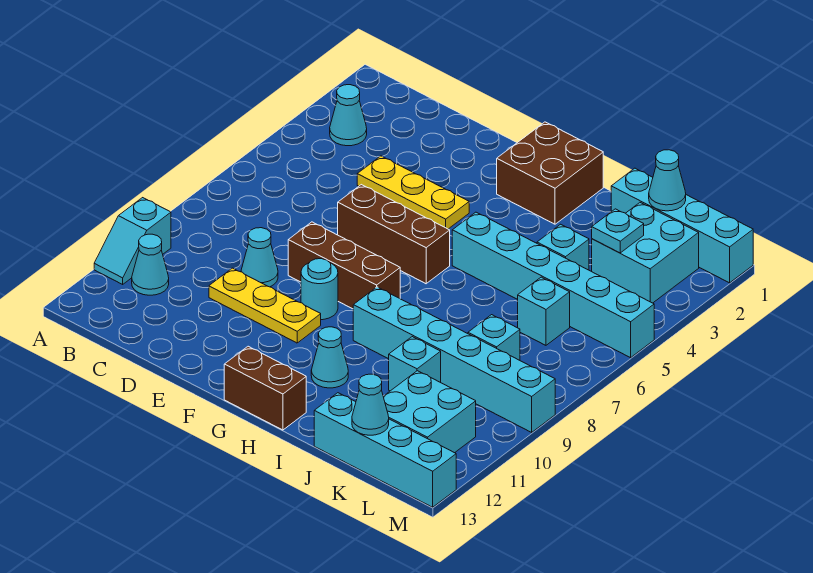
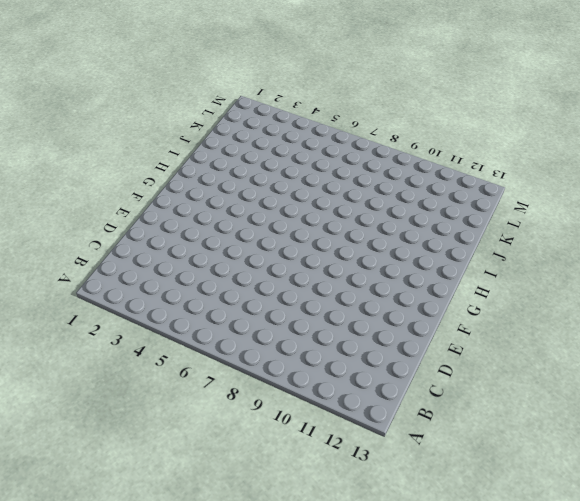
none -> cyan slope A10:A11 level 1 top 10
none -> cyan cone B3 level 1
none -> cyan cone B11 level 1

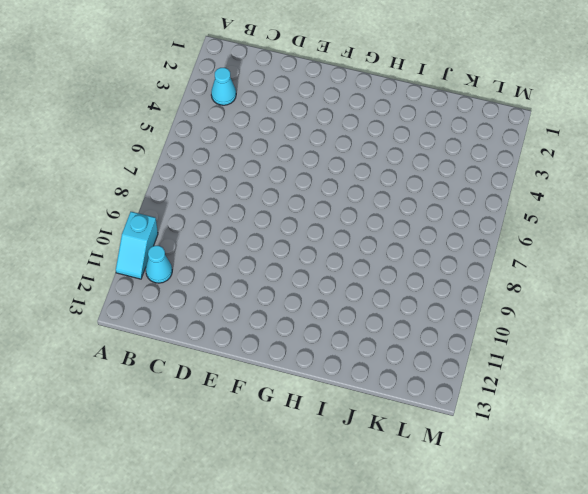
none -> yellow plate D4:F4 level 1
none -> cyan cone D9 level 1
none -> yellow plate D10:F10 level 1

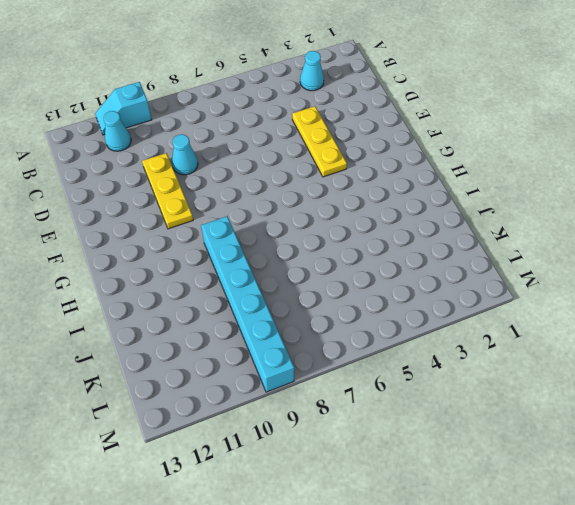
none -> brown brick E6:G6 level 1
none -> brown brick E8:G8 level 1
none -> cyan round brick F9 level 1

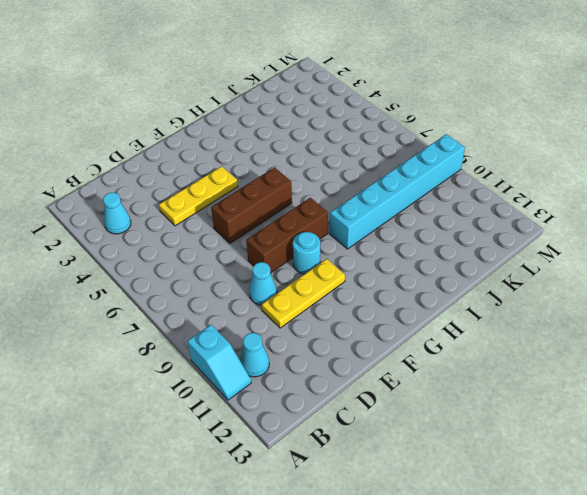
none -> brown brick G1:H2 level 1
none -> brown brick G13:H13 level 1
none -> cyan brick H5:M5 level 1

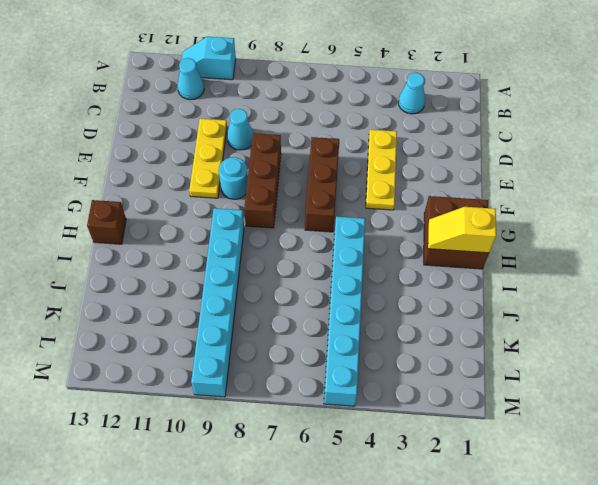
yellow slope H1:H2 level 2 top 1 -> none
brown brick H13 level 1 -> brown brick G13:H13 level 1
none -> cyan cone H11 level 1
none -> cyan brick J1:M1 level 1
none -> cyan brick J4 level 1

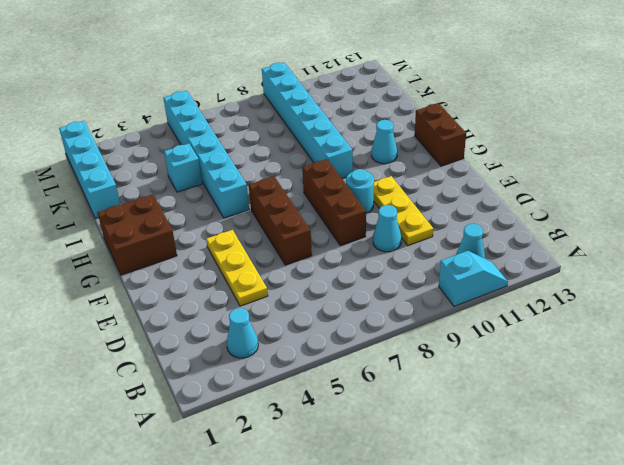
none -> cyan brick J10 level 1
none -> cyan brick J13:M13 level 1
none -> cyan brick K2:L3 level 1

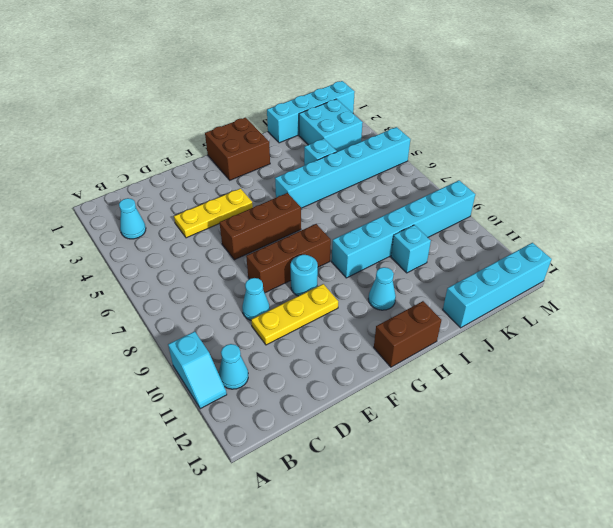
none -> cyan brick K6 level 1
none -> cyan brick K8 level 1
none -> cyan brick K11:L12 level 1

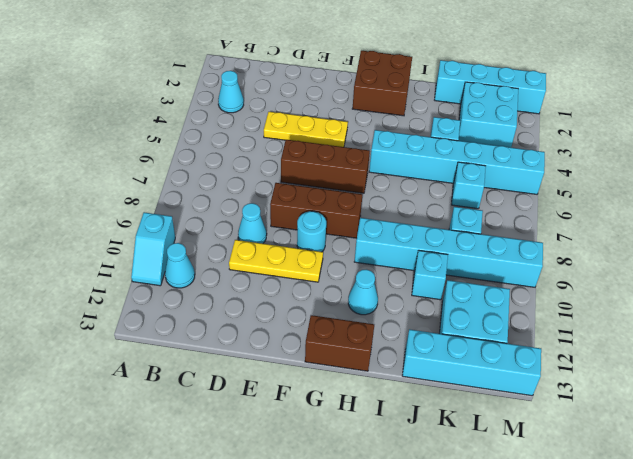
none -> cyan cone K1 level 2
none -> cyan plate K3 level 2
none -> cyan cone K13 level 2

